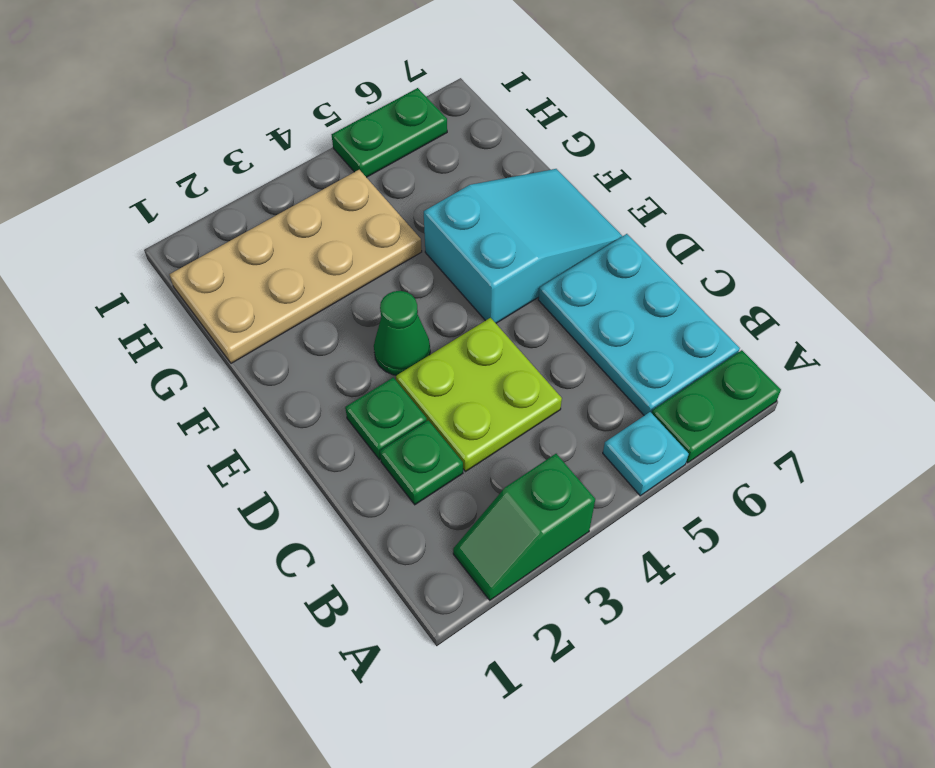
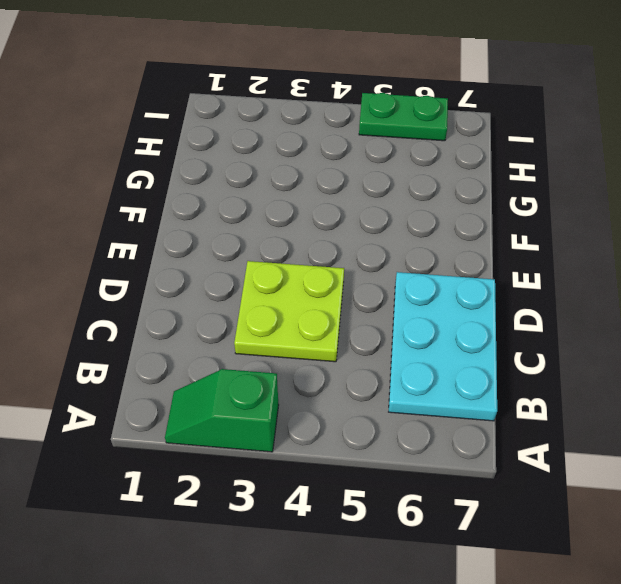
none -> cyan plate A5 level 1
none -> green plate A6:A7 level 1

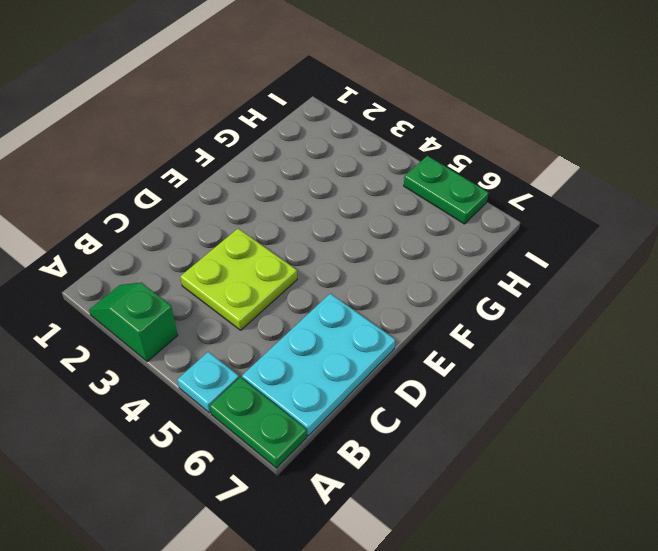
none -> green plate C2 level 1
none -> green plate D2 level 1

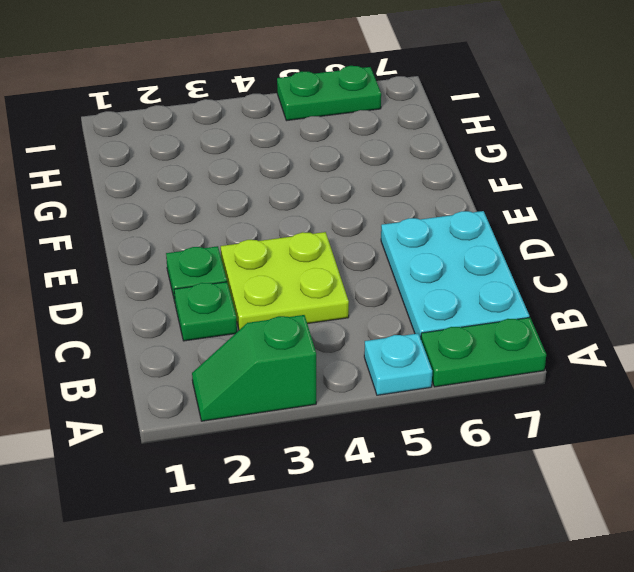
none -> green cone E3 level 1
none -> cyan slope E5:F7 level 1 top 5

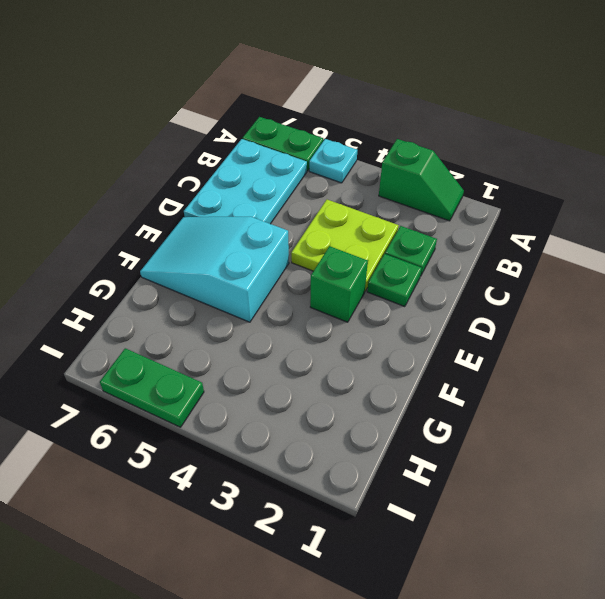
green brick E3 level 1 -> green cone E3 level 1
none -> tan plate G1:H4 level 1

